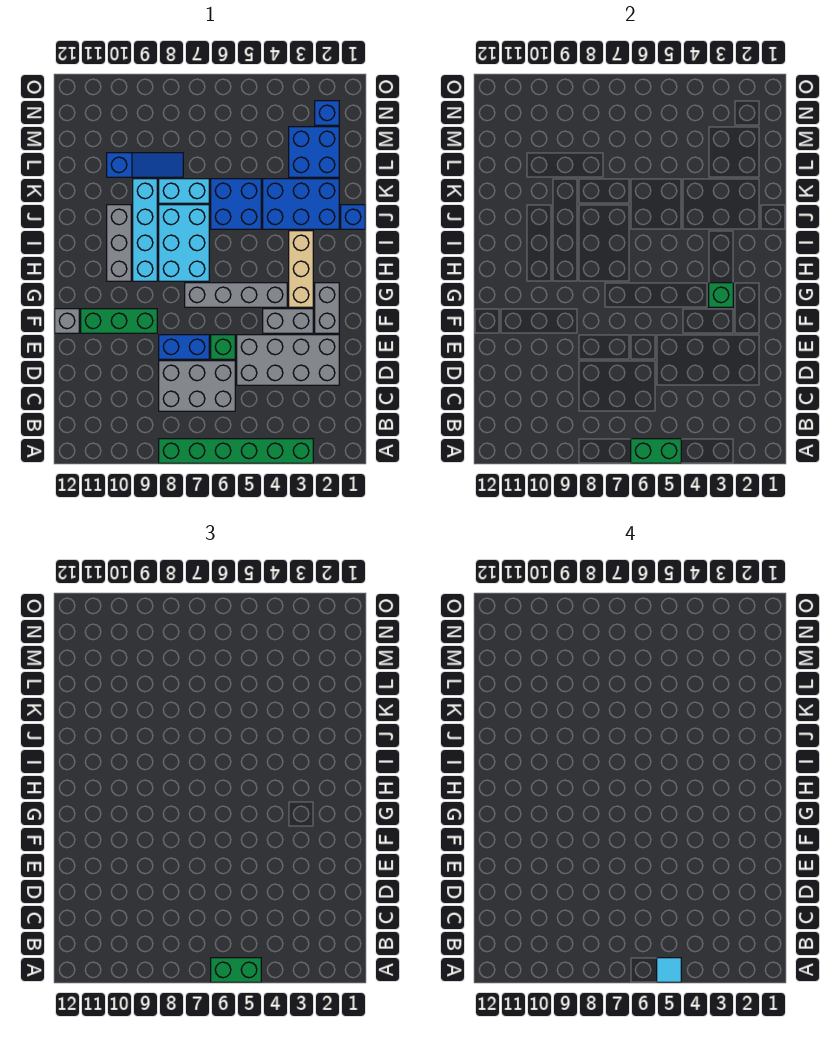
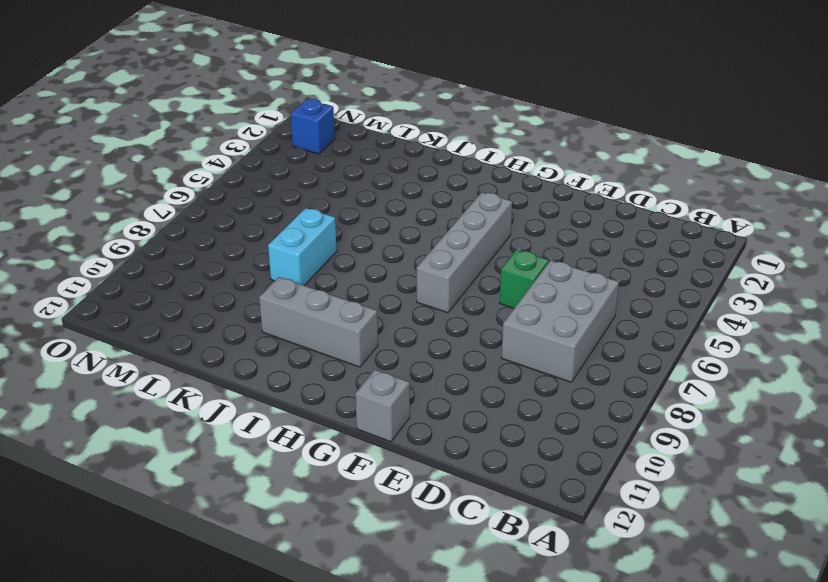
none -> green brick A3:A8 level 1
none -> grey brick D2:E5 level 1
none -> blue brick E7:E8 level 1

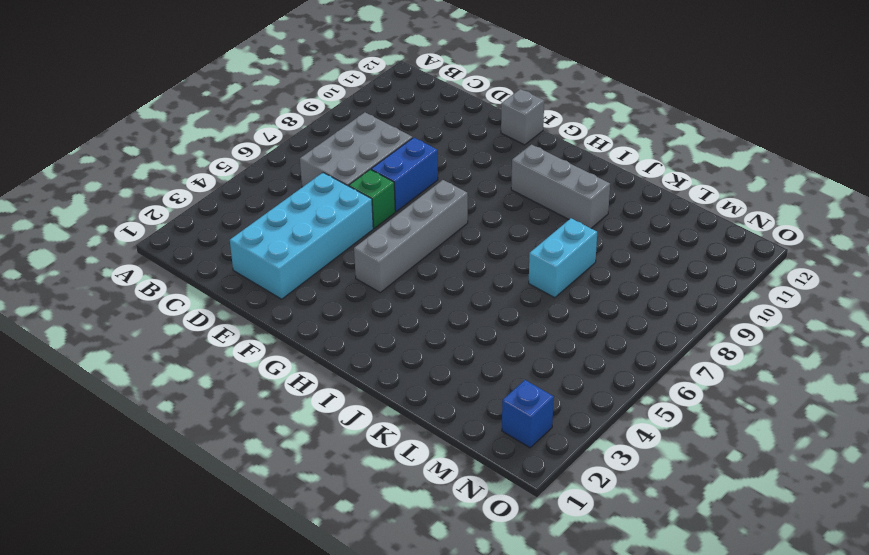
cyan brick D2:E5 level 1 -> grey brick D2:E5 level 1
none -> green brick A3:A8 level 1
none -> grey brick F2:G2 level 1
none -> grey brick F3:F4 level 1

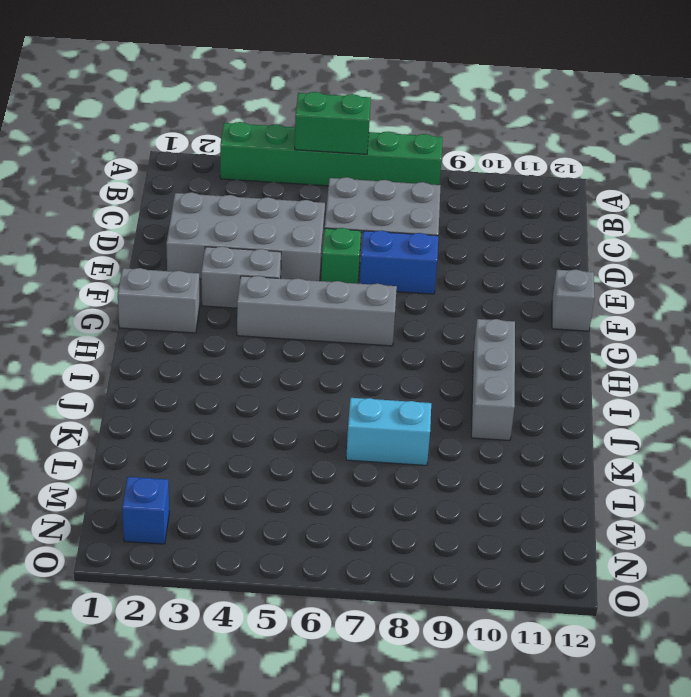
grey brick G1:G2 level 1 -> grey brick F2:G2 level 1
none -> green brick F9:F11 level 1
none -> tan brick G3:I3 level 1
none -> cyan brick H7:J8 level 1

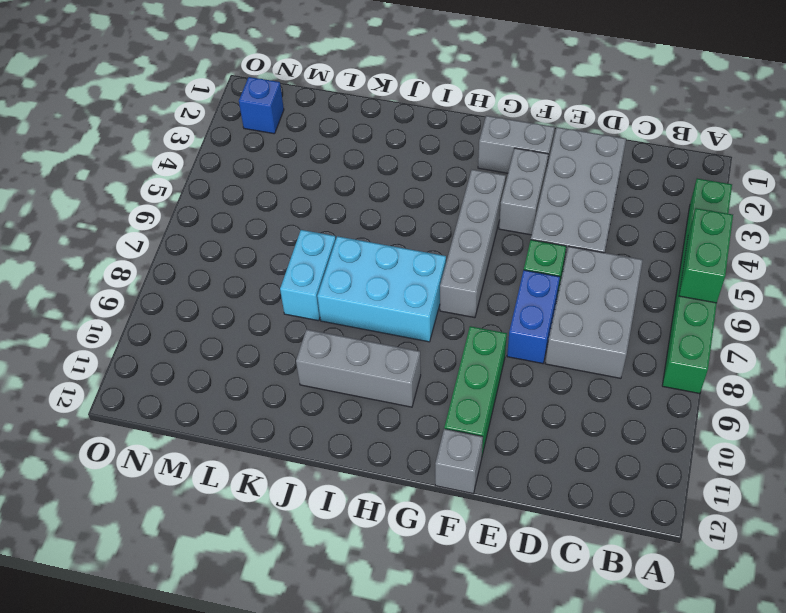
none -> tan brick G3:I3 level 1
none -> cyan brick H9:K9 level 1
none -> blue brick J1 level 1

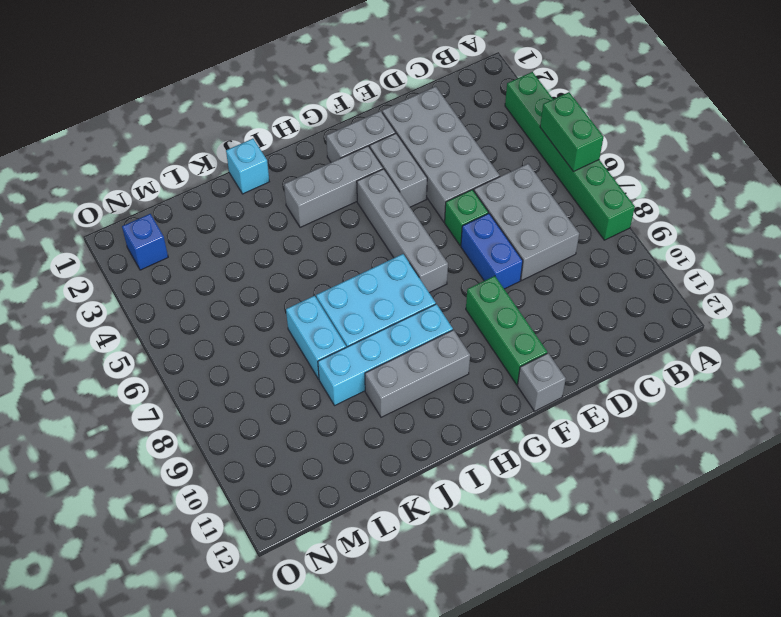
grey brick G3:I3 level 1 -> tan brick G3:I3 level 1
cyan brick J1 level 1 -> blue brick J1 level 1
none -> blue brick J2:K4 level 1
none -> blue brick J5:K6 level 1
none -> blue brick L2:M3 level 1

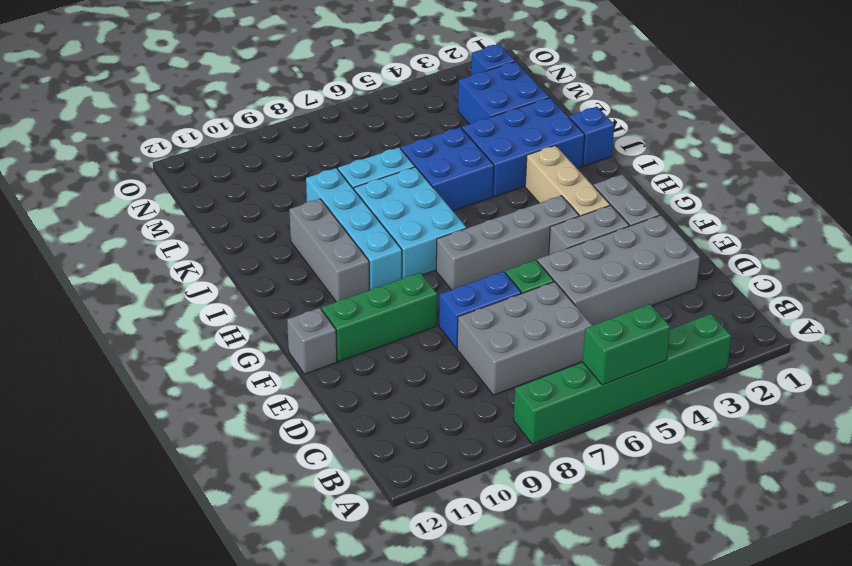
none -> blue slope L8:L10 level 1 top 10
none -> green brick G3 level 2
none -> green brick A5:A6 level 3

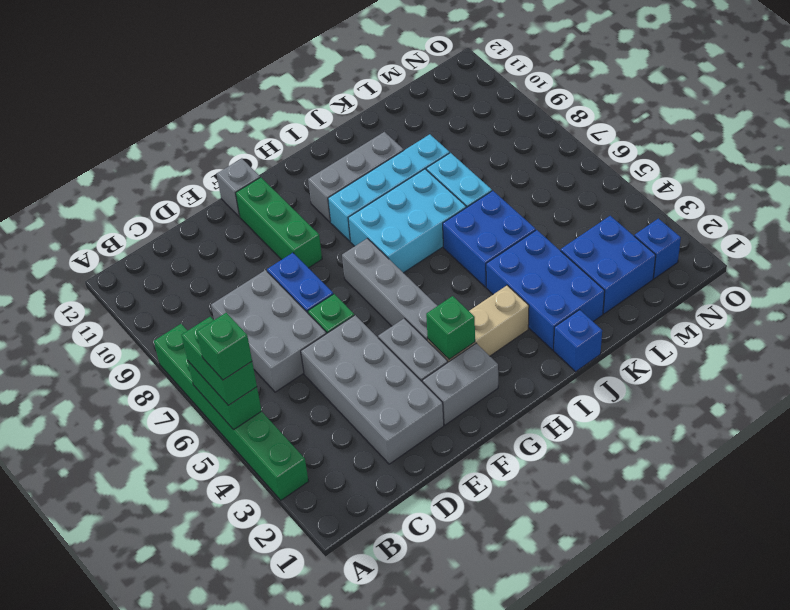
green brick A5 level 4 -> cyan tile A5 level 4
none -> blue slope L8:L10 level 1 top 10

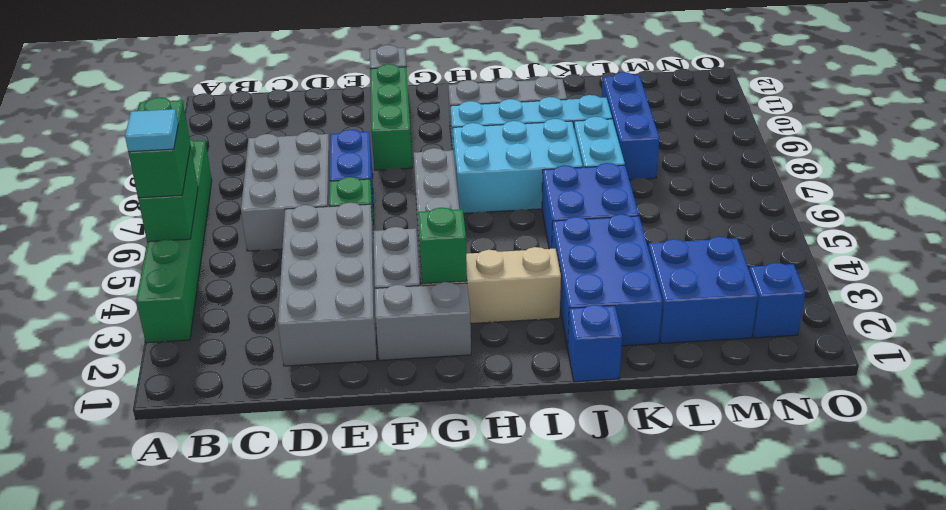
blue brick L8:L10 level 1 -> blue slope L8:L10 level 1 top 10

